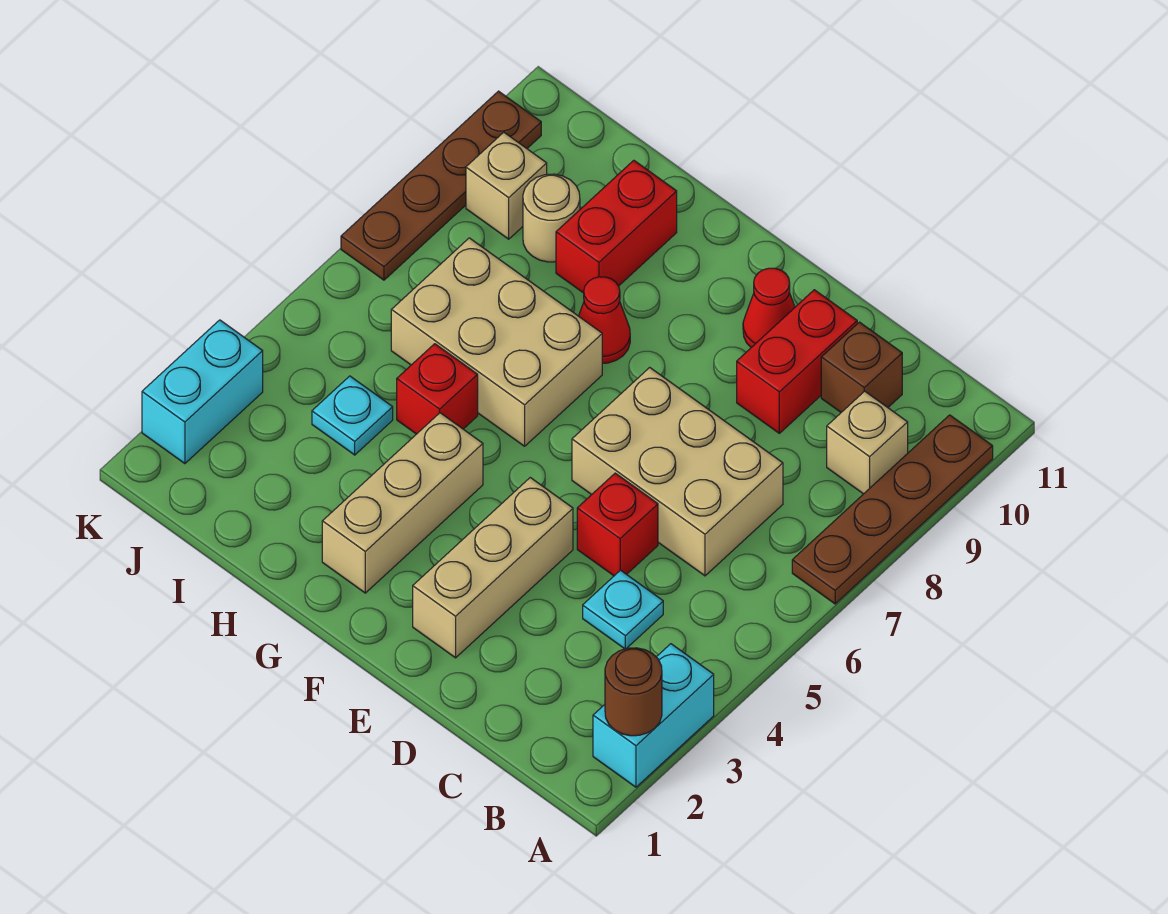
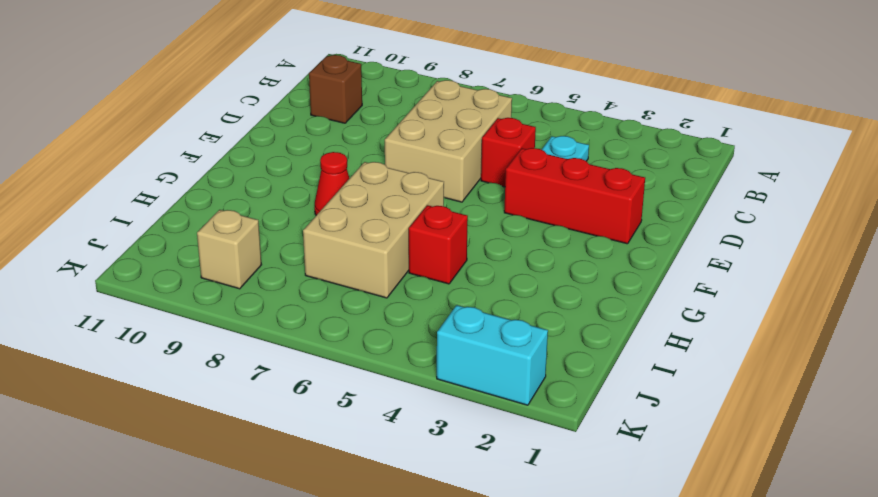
red brick E2:E4 level 1 -> tan brick E2:E4 level 1
none -> cyan brick A2:A3 level 1
none -> brown plate A7:A10 level 1
none -> tan brick B9 level 1

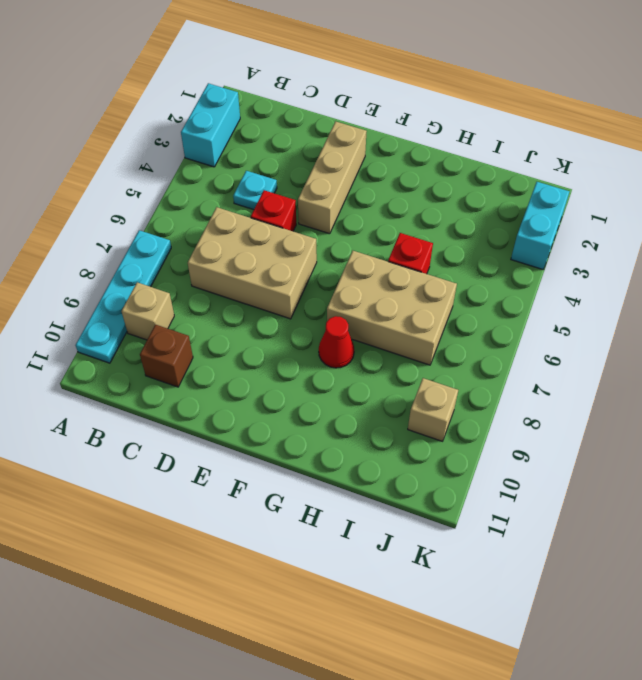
cyan plate A7:A10 level 1 -> brown plate A7:A10 level 1
none -> red brick D9:D10 level 1
none -> red cone E10 level 1
none -> tan brick G2:G4 level 1

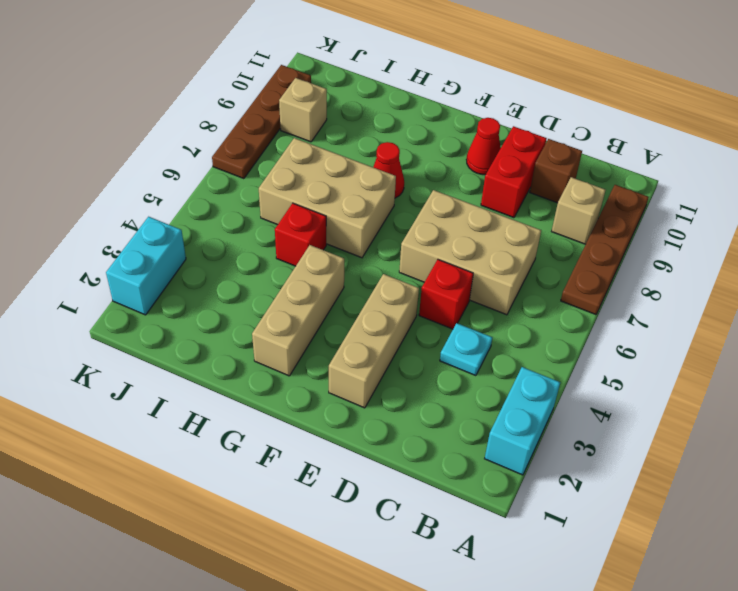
none -> red brick H9:H10 level 1
none -> cyan plate I4 level 1
none -> tan round brick I9 level 1

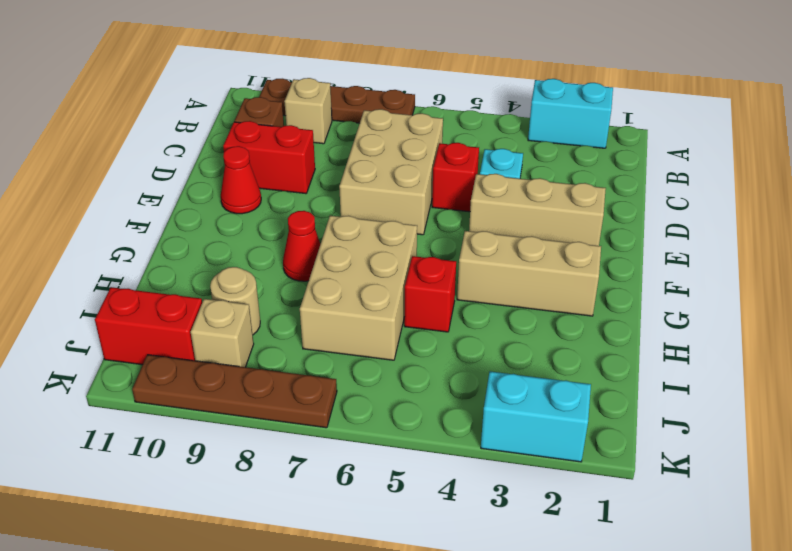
red brick J10:J11 level 1 -> red brick H9:H10 level 1
none -> cyan plate I4 level 1
none -> brown round brick A2 level 2

